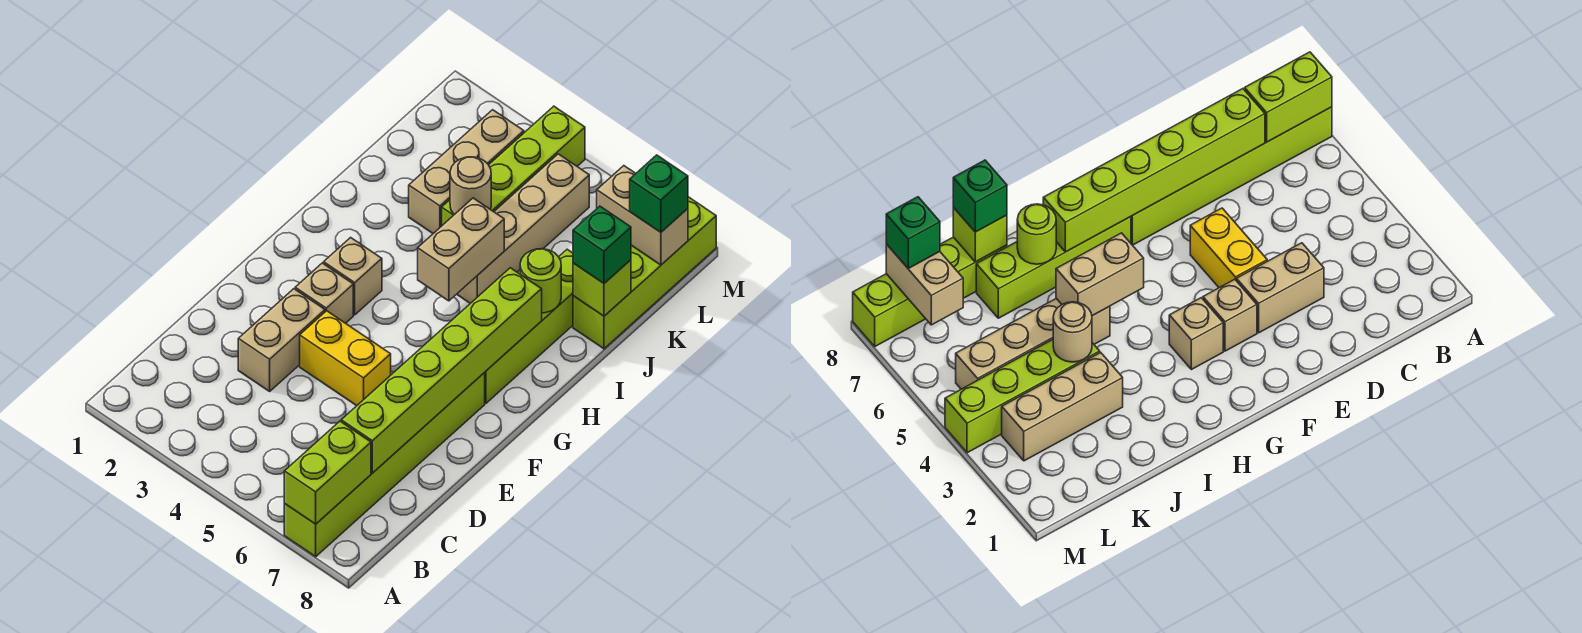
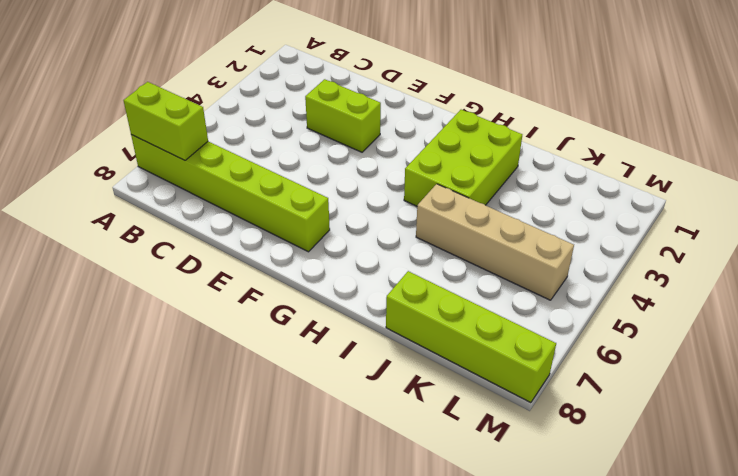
lime brick D3:E3 level 1 -> tan brick D3:E3 level 1
lime brick H2:I4 level 1 -> none
none -> yellow brick E4:E5 level 1
none -> tan brick F3 level 1
none -> tan brick G3 level 1

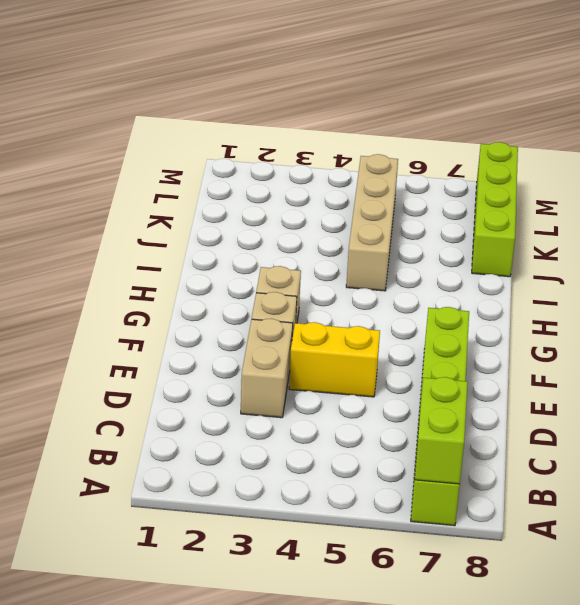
none -> lime brick G7:J7 level 1
none -> tan brick J3:L3 level 1
none -> lime brick J4:M4 level 1

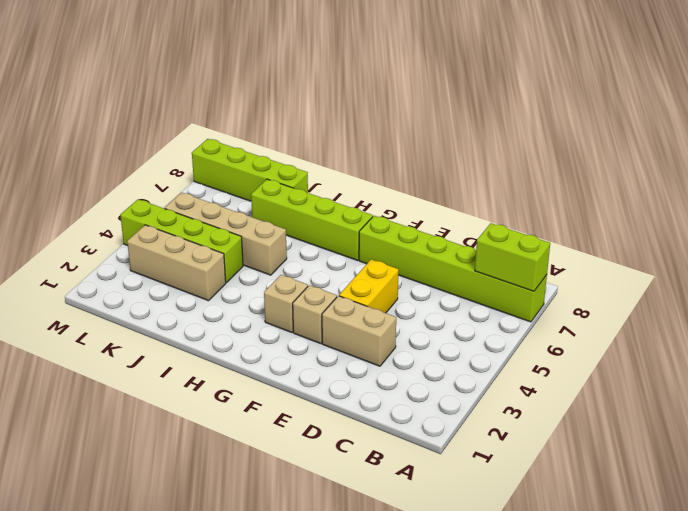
none -> lime brick C7:H7 level 2
none -> tan brick H5:I5 level 2
none -> lime round brick I7 level 2

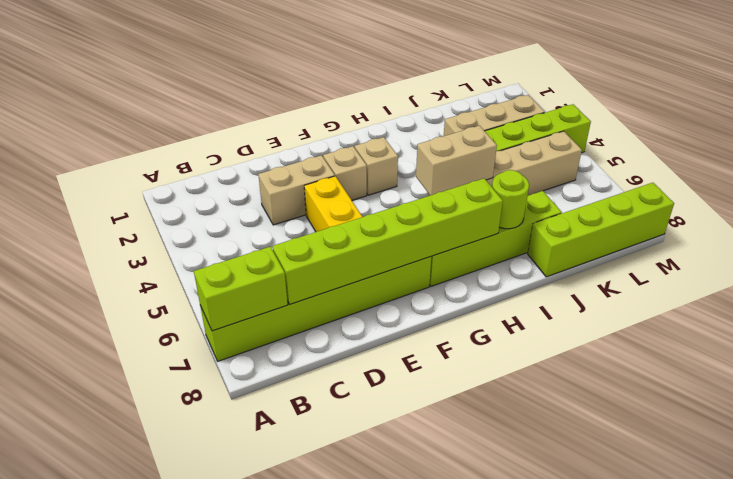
none -> tan round brick J4 level 2
none -> lime brick J8 level 2
none -> tan brick L7:L8 level 2

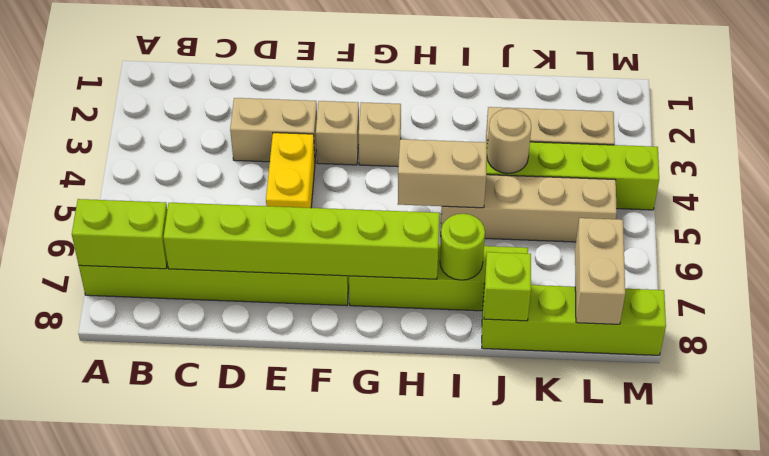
none -> green brick J8 level 3
none -> green brick L8 level 3

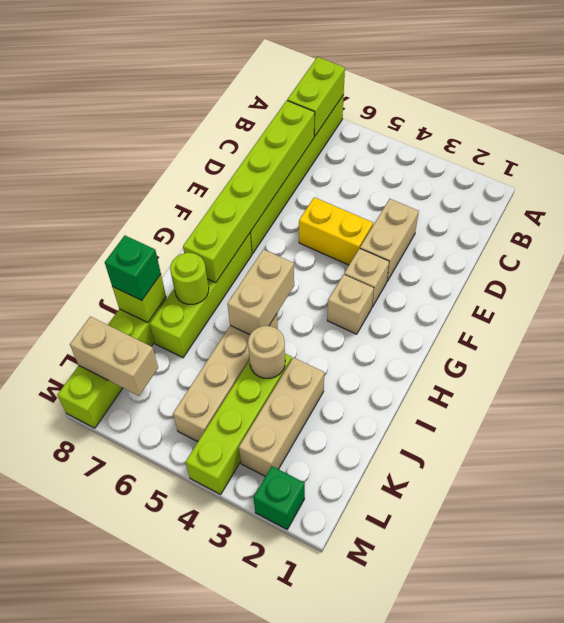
green brick M2 level 1 -> green brick L8 level 3

